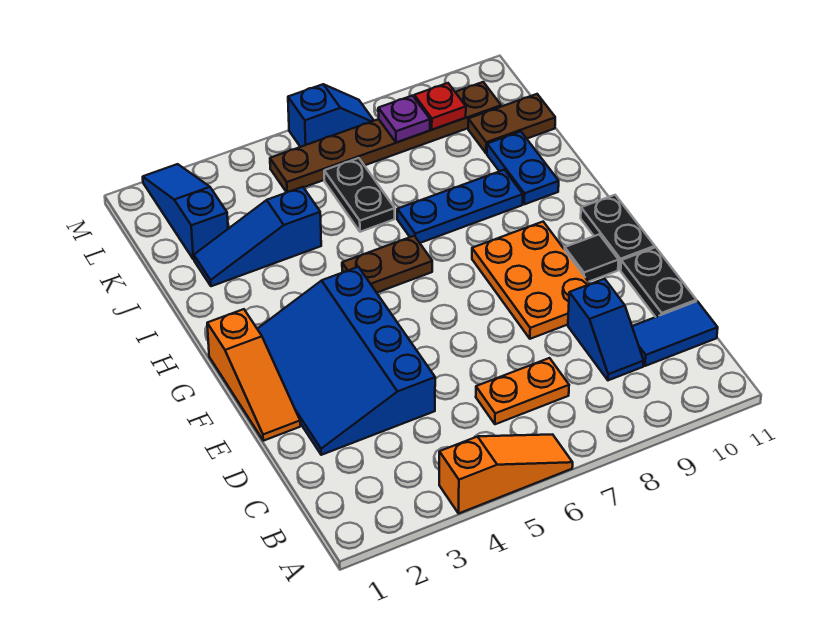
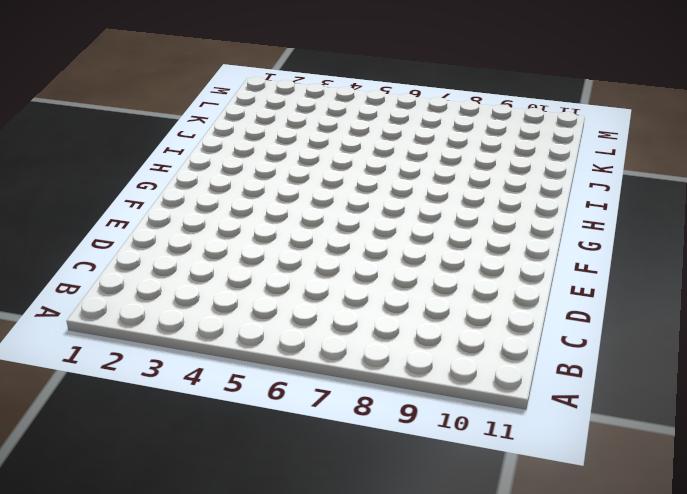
none -> orange slope A4:A6 level 1 top 4
none -> orange plate C6:C7 level 1
none -> blue slope C9:D9 level 1 top D

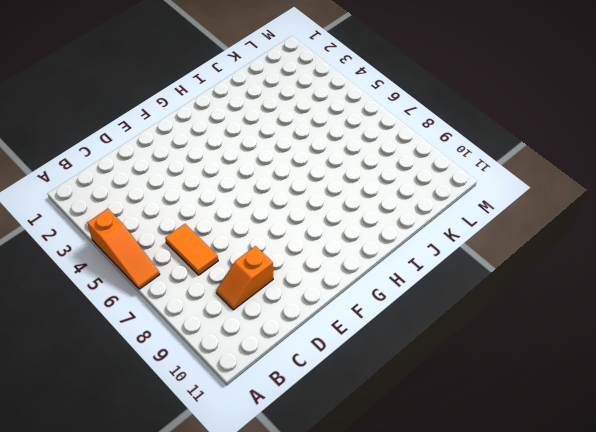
orange tile C6:C7 level 1 -> orange plate C6:C7 level 1
orange slope C9:D9 level 1 top D -> blue slope C9:D9 level 1 top D
none -> blue tile C10:C11 level 1
none -> blue slope D2:G4 level 1 top 4
none -> black plate D11:E11 level 1

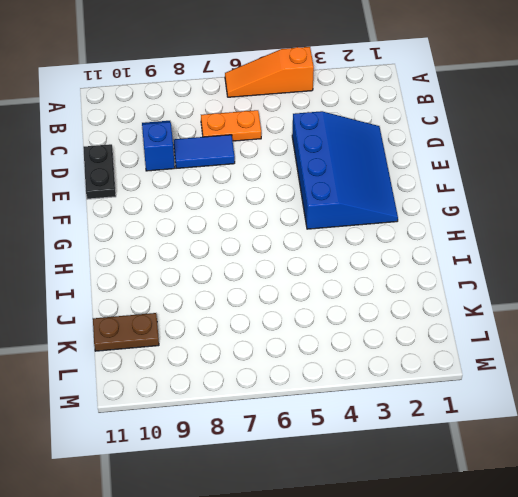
blue tile D7:D8 level 1 -> blue tile C10:C11 level 1
none -> orange slope E1:G1 level 1 top G
none -> orange plate E8:G9 level 1
none -> black tile F10 level 1

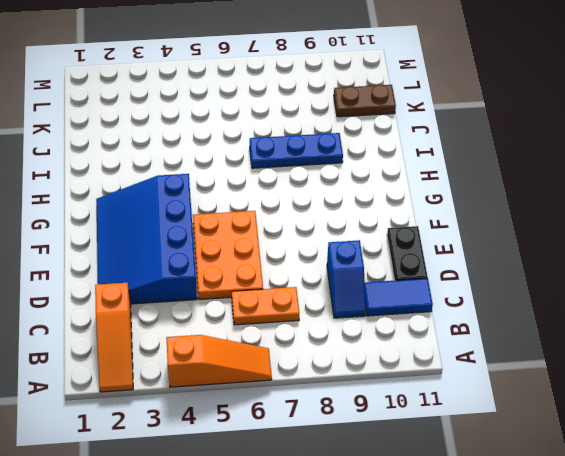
orange slope A2:C2 level 1 top C -> orange slope E1:G1 level 1 top G
orange plate D5:F6 level 1 -> orange plate E8:G9 level 1
none -> black tile F10 level 1
none -> black plate F11:G11 level 1
none -> brown plate H5:H6 level 1

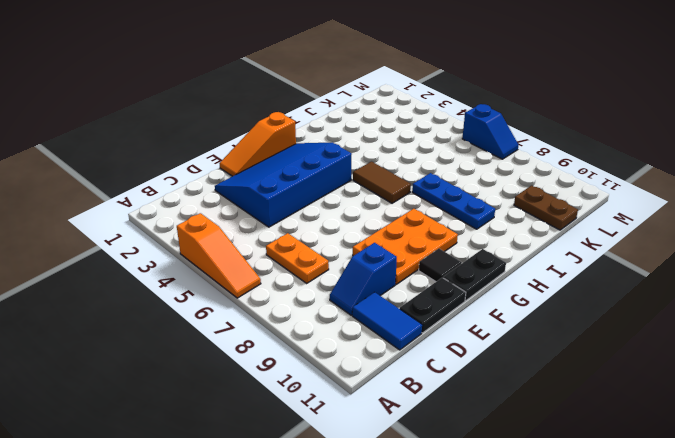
brown tile H5:H6 level 1 -> brown plate H5:H6 level 1
none -> blue plate I10:J10 level 1
none -> blue slope J2:J4 level 1 top 4
none -> black plate J6:K6 level 1

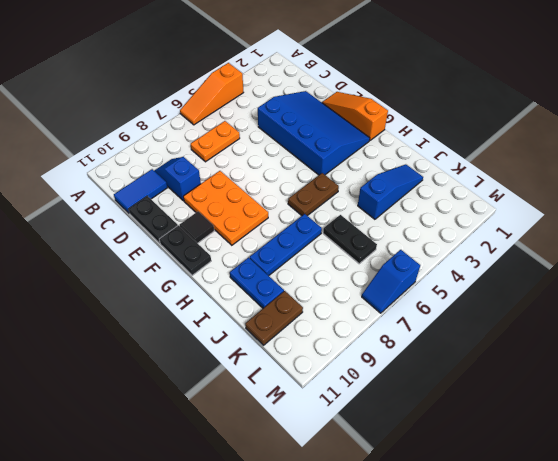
none -> blue slope K2:M2 level 1 top K
none -> brown plate L5:L10 level 1
none -> purple plate L8 level 2

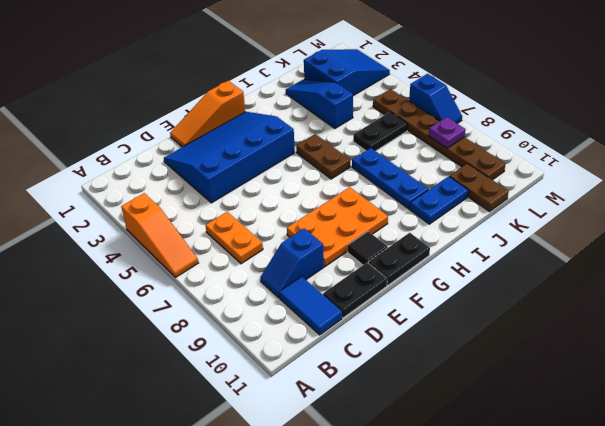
blue slope K2:M3 level 1 top K -> blue slope K2:M2 level 1 top K
none -> red plate L9 level 2

